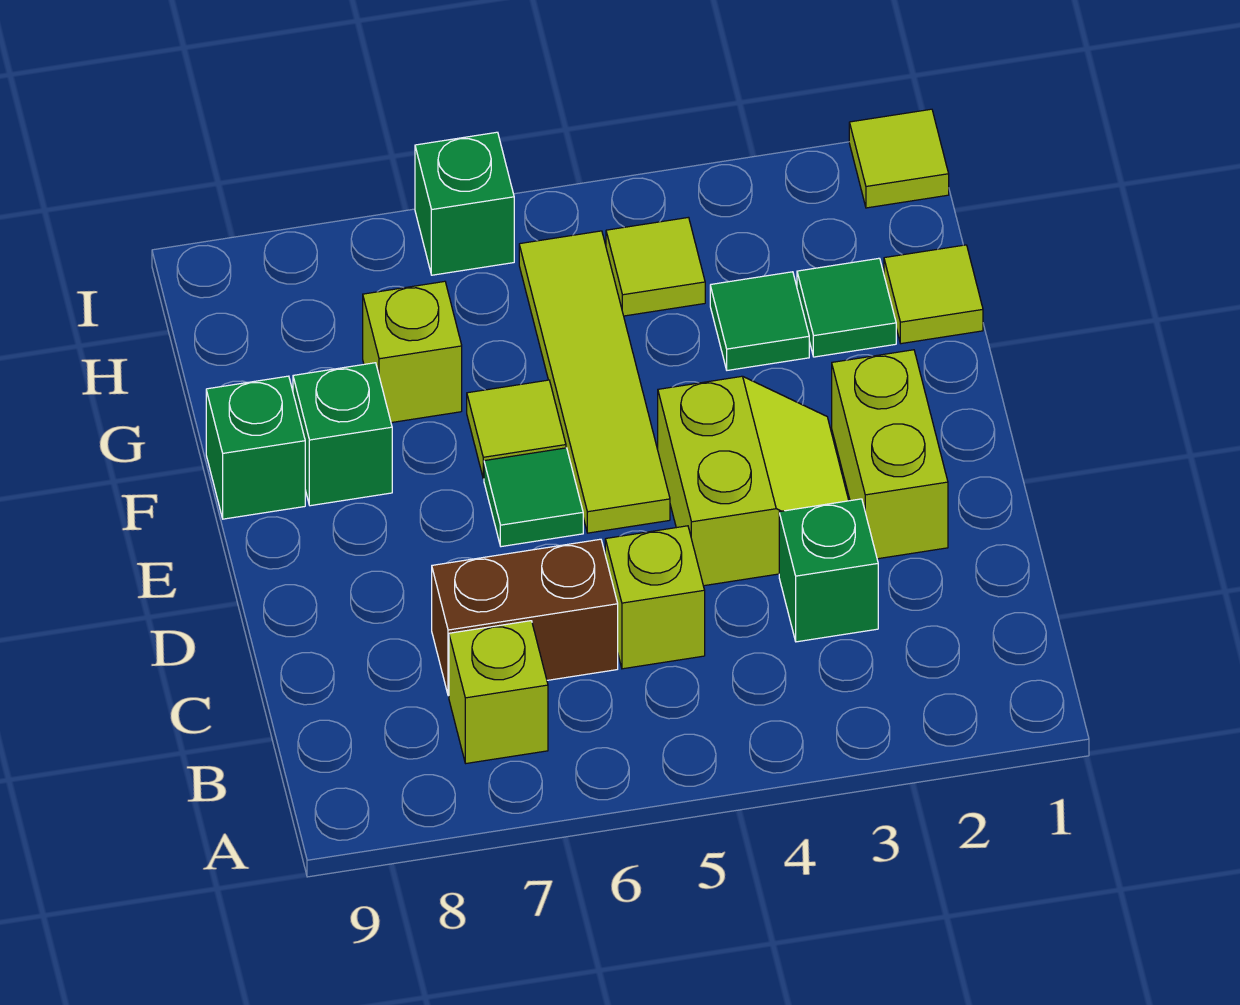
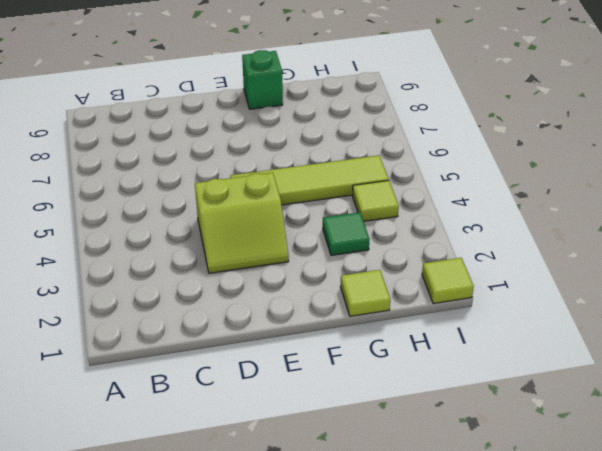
none -> lime brick B7 level 1
none -> green brick C3 level 1
none -> lime brick C5 level 1

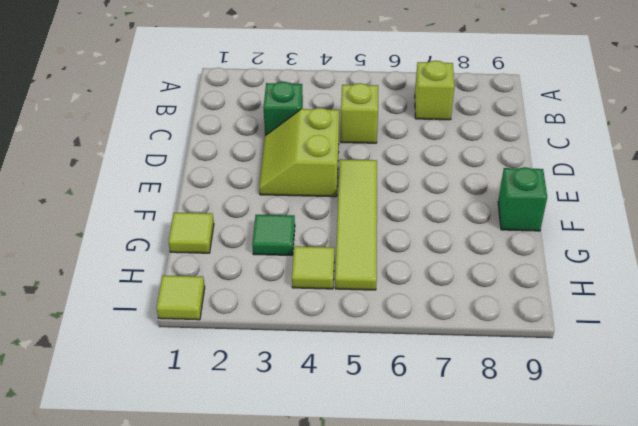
none -> brown brick C6:C7 level 1
none -> lime brick D2:E2 level 1
none -> green tile E6 level 1

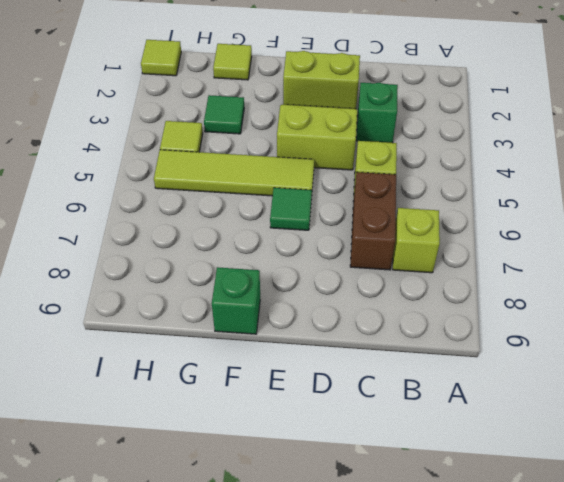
none -> lime tile F6 level 1
none -> green brick F8 level 1
none -> green tile G2 level 1

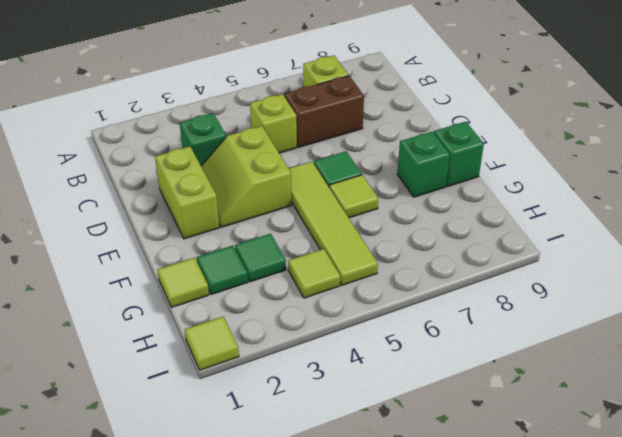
none -> lime brick G7 level 1
none -> green brick I6 level 1

